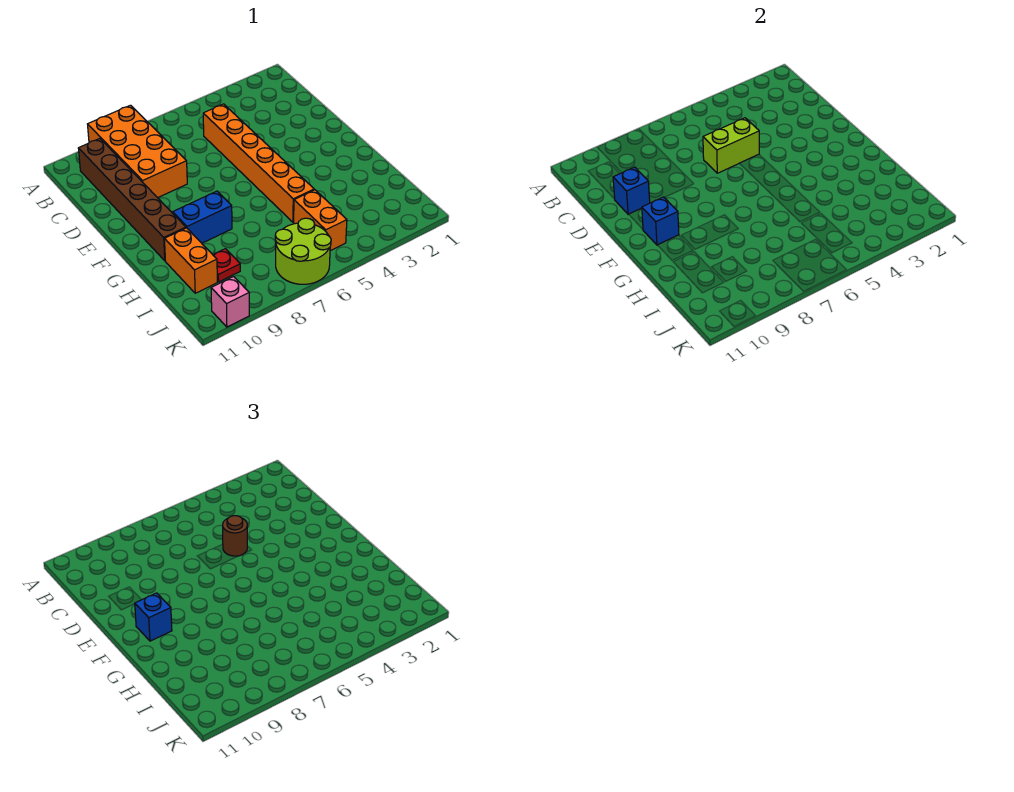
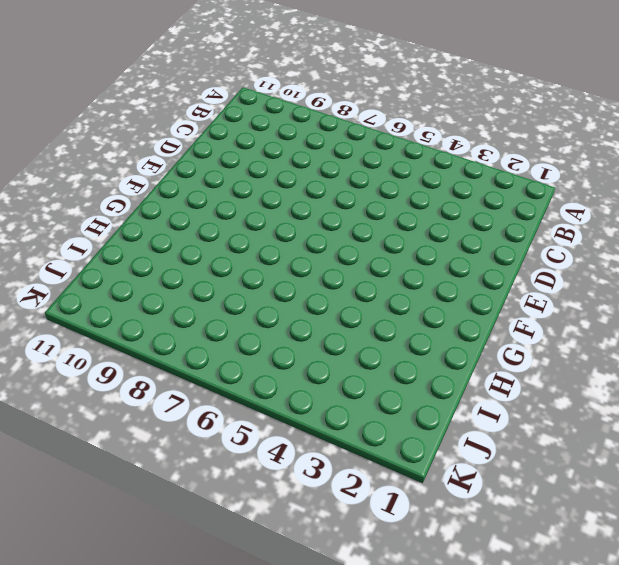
none -> orange brick A8:D9 level 1
none -> brown brick B10:G10 level 1
none -> orange brick C5:H5 level 1

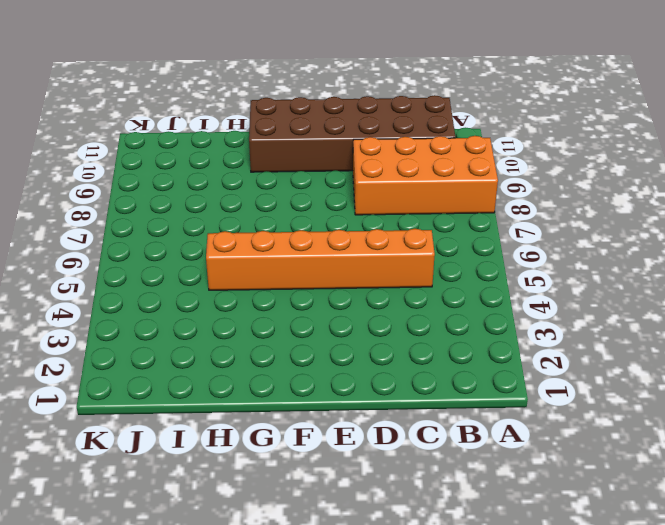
brown brick B10:G11 level 1 -> brown brick B10:G10 level 1
none -> blue brick G8:G9 level 1
none -> orange brick H10:I10 level 1
none -> orange brick I5:J5 level 1

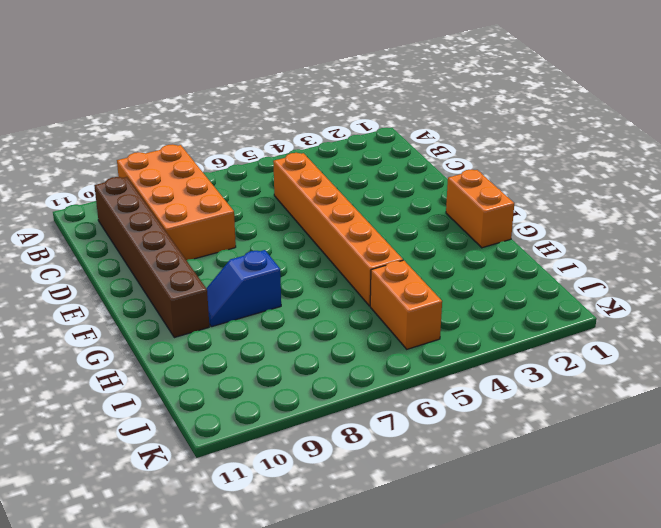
orange brick F1:G1 level 1 -> orange brick H10:I10 level 1
blue slope G8:G9 level 1 top 8 -> blue brick G8:G9 level 1
none -> red plate I9 level 1
none -> lime round brick J6:K7 level 1
none -> pink brick K10 level 1

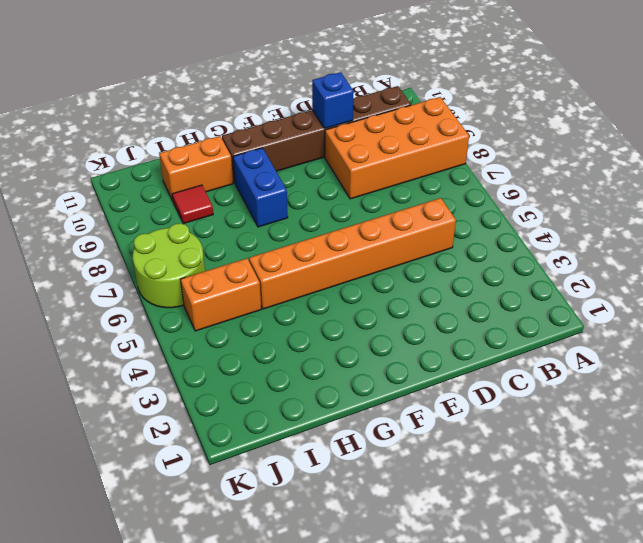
red tile I9 level 1 -> red plate I9 level 1
none -> pink brick K10 level 1
none -> lime brick D5:D6 level 2
none -> blue brick F10 level 2

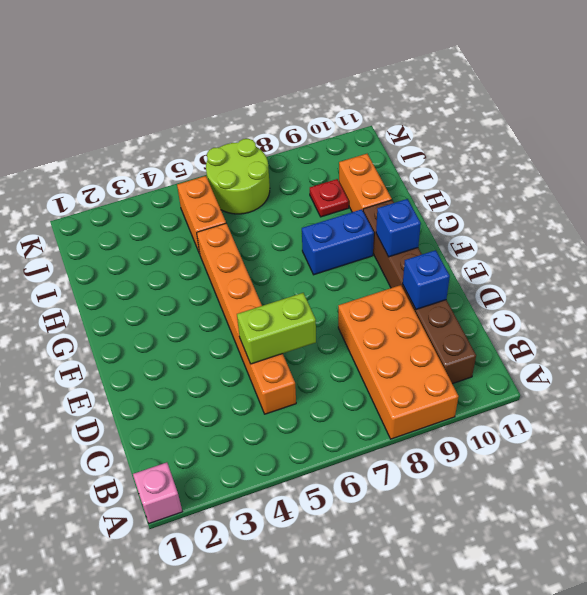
pink brick A1 level 1 -> pink brick K10 level 1
none -> brown round brick D5 level 3
none -> blue brick F10 level 3

